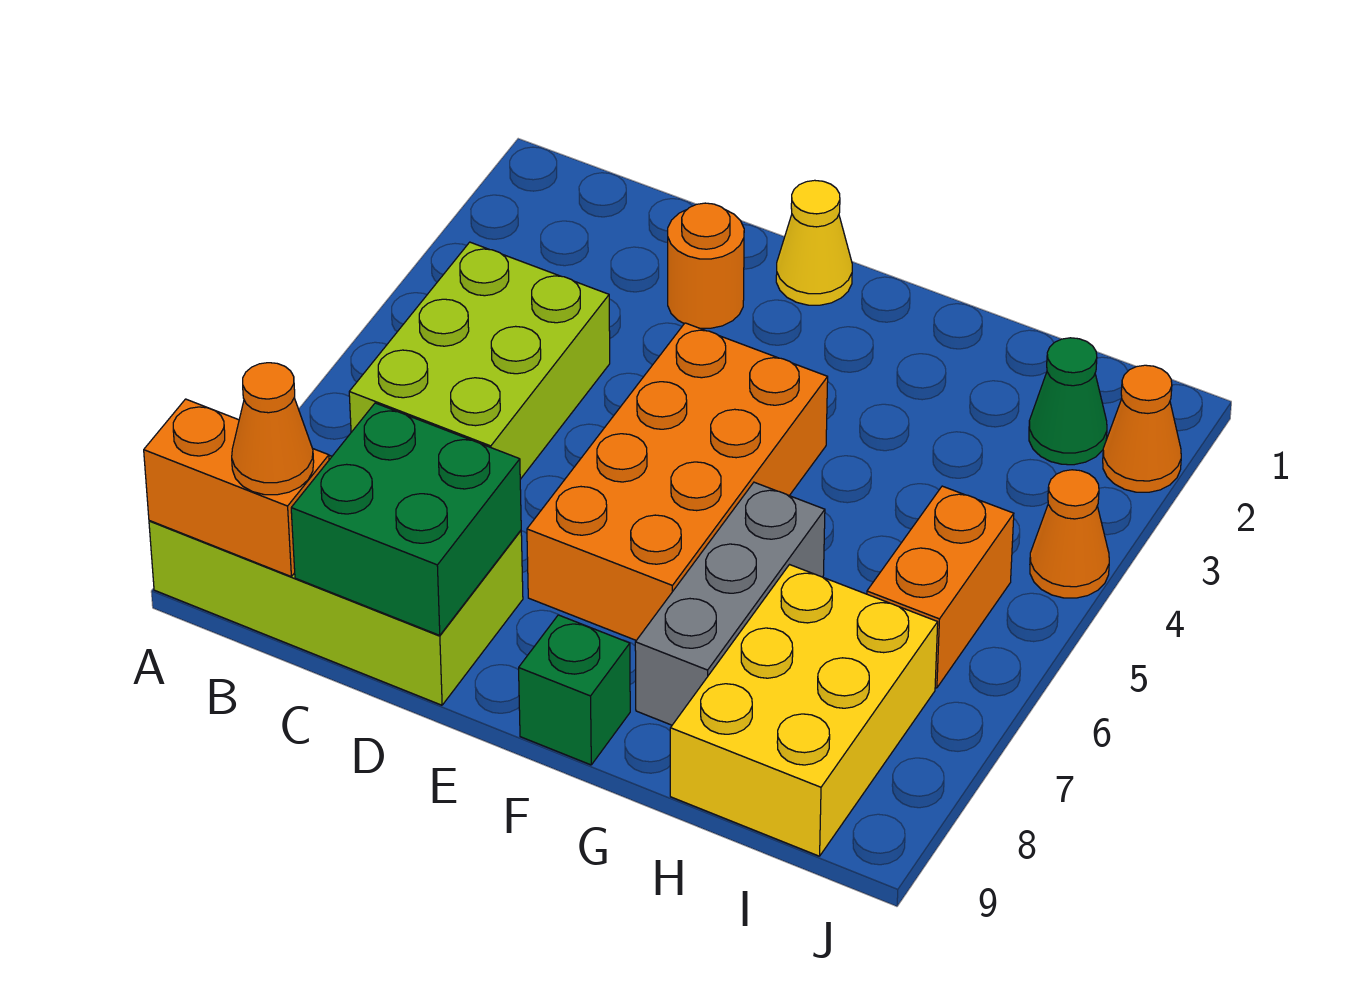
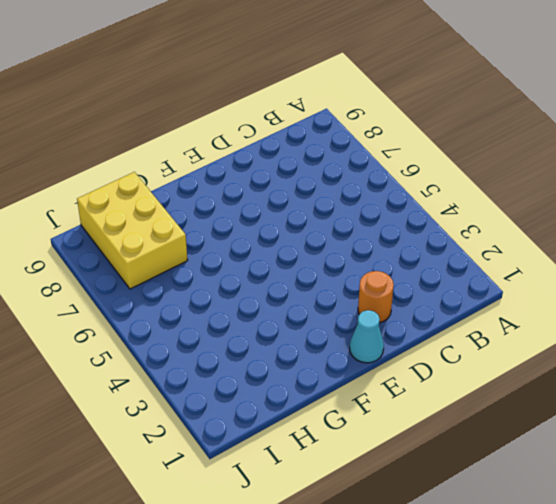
cyan cone E1 level 1 -> yellow cone E1 level 1
none -> lime brick A8:D9 level 1
none -> lime brick B4:C6 level 1
none -> orange brick E4:F7 level 1

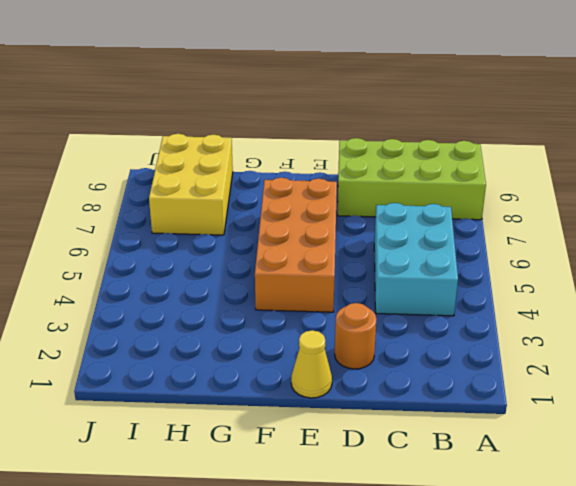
cyan brick B4:C6 level 1 -> lime brick B4:C6 level 1
none -> green brick F9 level 1
none -> grey brick G6:G8 level 1
none -> green cone I2 level 1

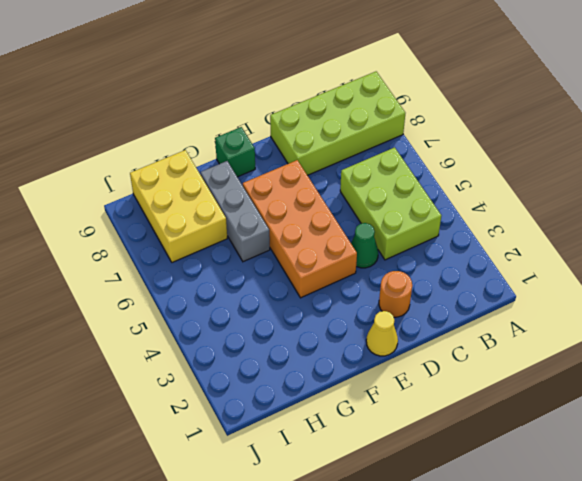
green cone D4 level 1 -> green cone I2 level 1
none -> orange brick I5:I6 level 1
none -> orange cone J2 level 1
none -> orange cone J4 level 1

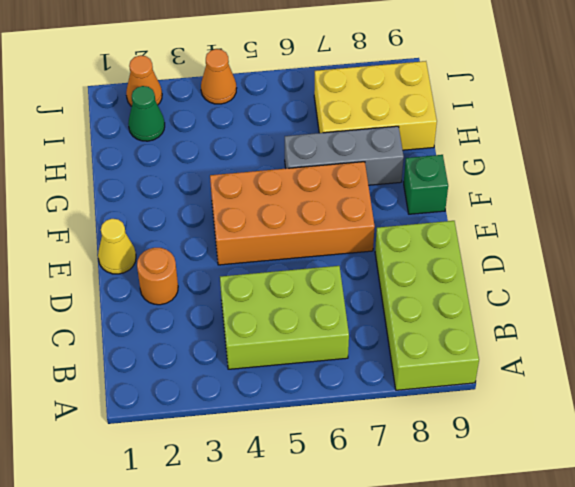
none -> orange brick I5:I6 level 1
none -> orange brick A9:B9 level 2
none -> green brick C8:D9 level 2

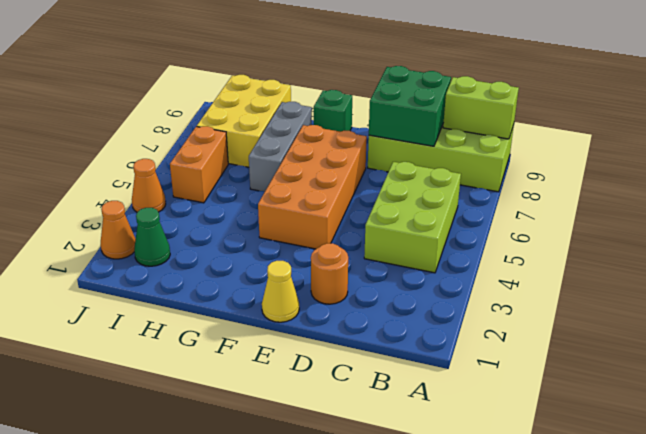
lime brick A9:B9 level 2 -> orange brick A9:B9 level 2
none -> orange cone B9 level 3

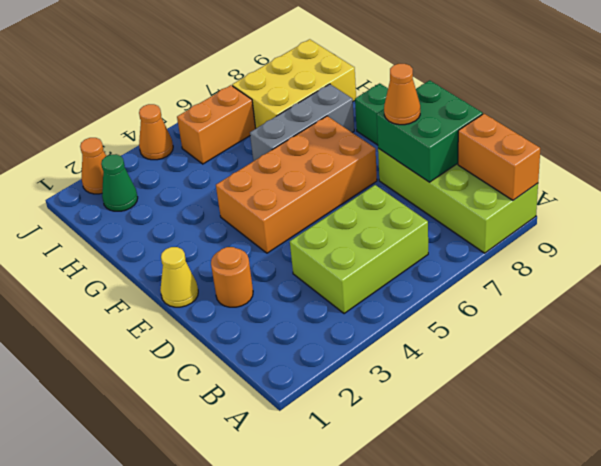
orange cone D8 level 3 -> orange cone B9 level 3

